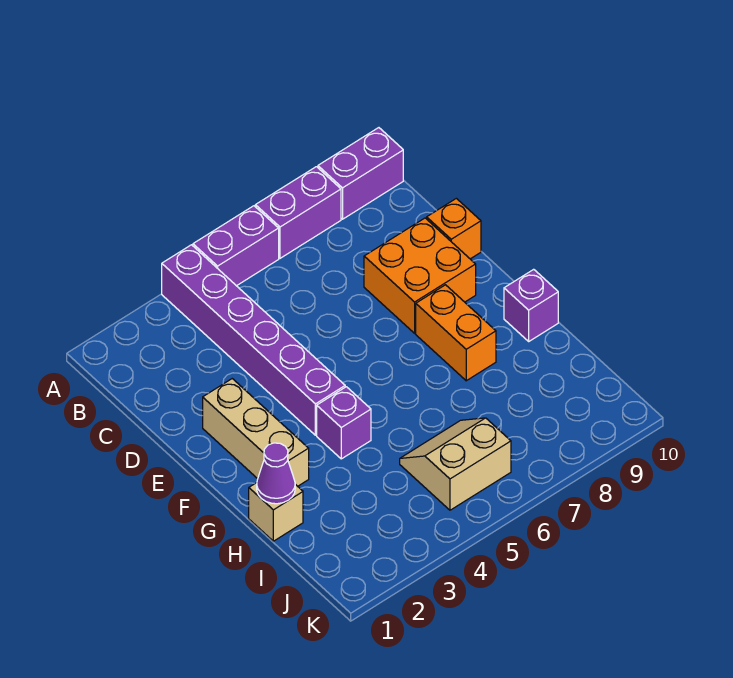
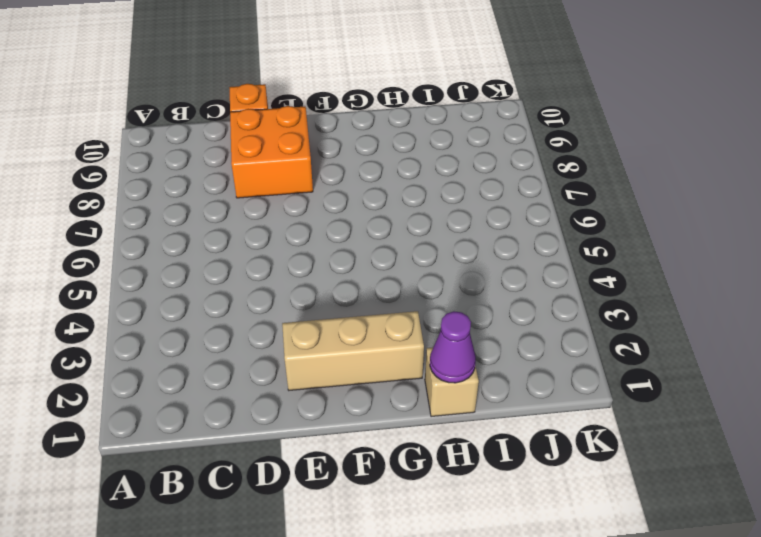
none -> purple brick A4:F4 level 1
none -> purple brick A5:A6 level 1
none -> purple brick A7:A8 level 1

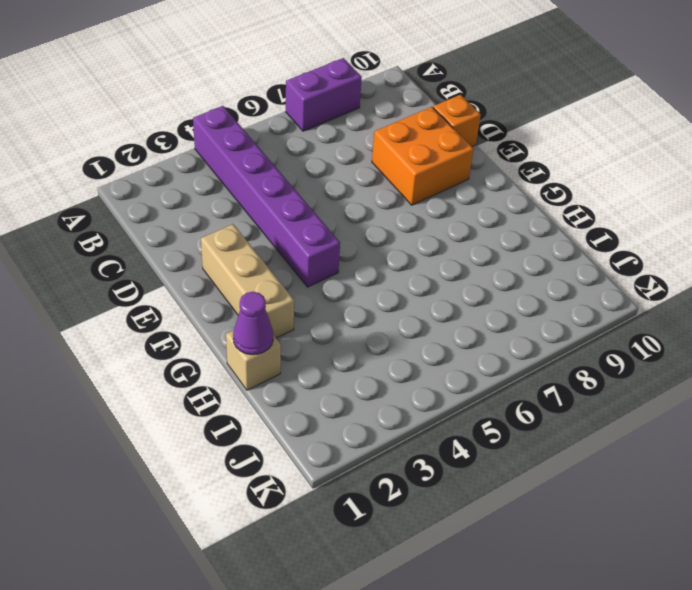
none -> purple brick A5:A6 level 1
none -> purple brick A9:A10 level 1
none -> orange brick F8:G8 level 1

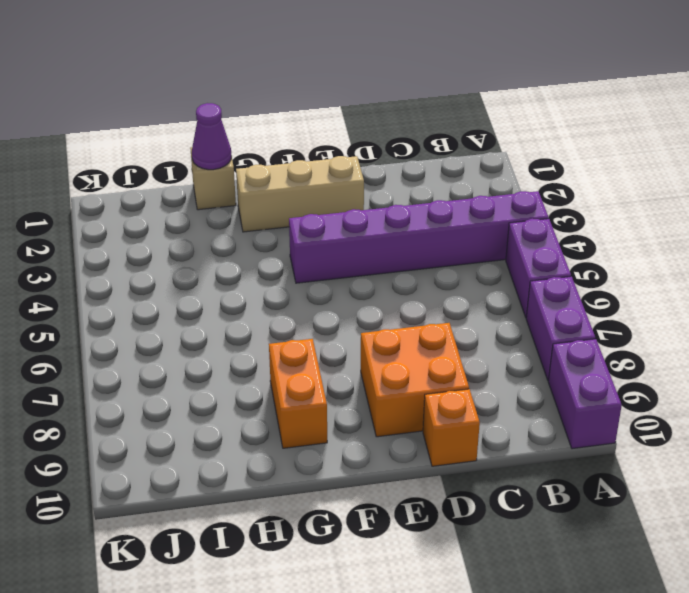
orange brick G8:G9 level 1 -> orange brick F8:G8 level 1
none -> purple brick G4 level 1
none -> purple brick G10 level 1
none -> tan slope I5:J6 level 1 top J

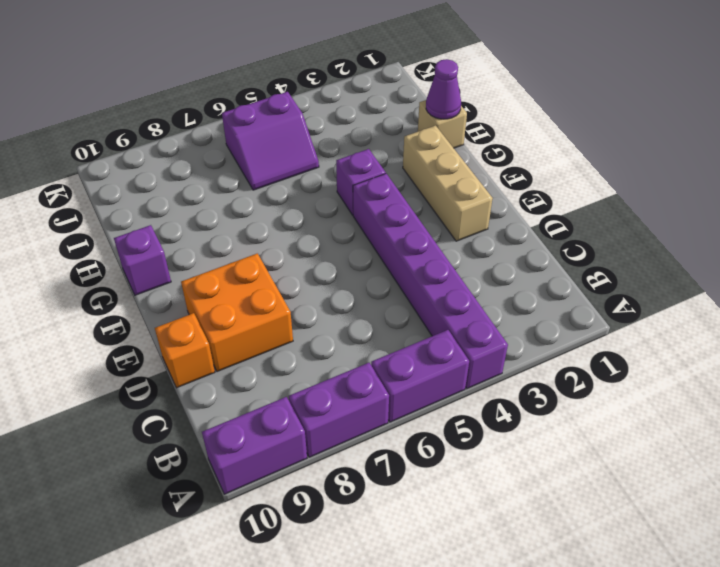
purple slope I5:J6 level 1 top J -> tan slope I5:J6 level 1 top J
none -> orange brick F8:G8 level 1

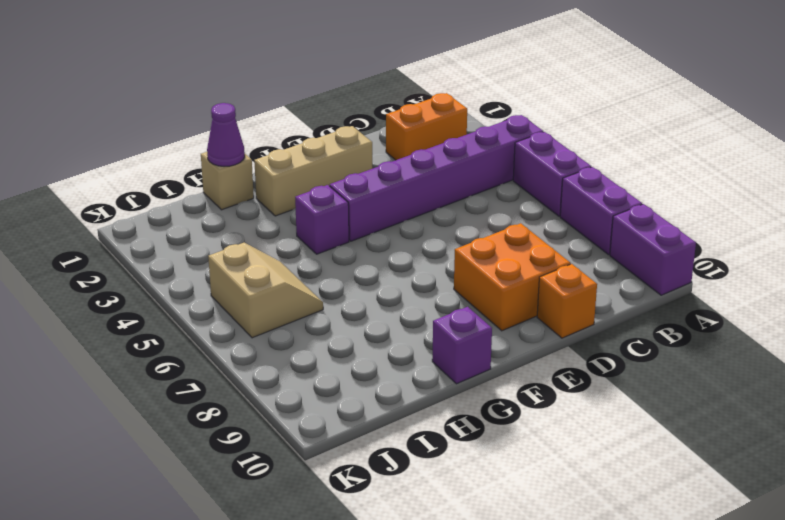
orange brick B2:C2 level 1 -> orange brick F8:G8 level 1

